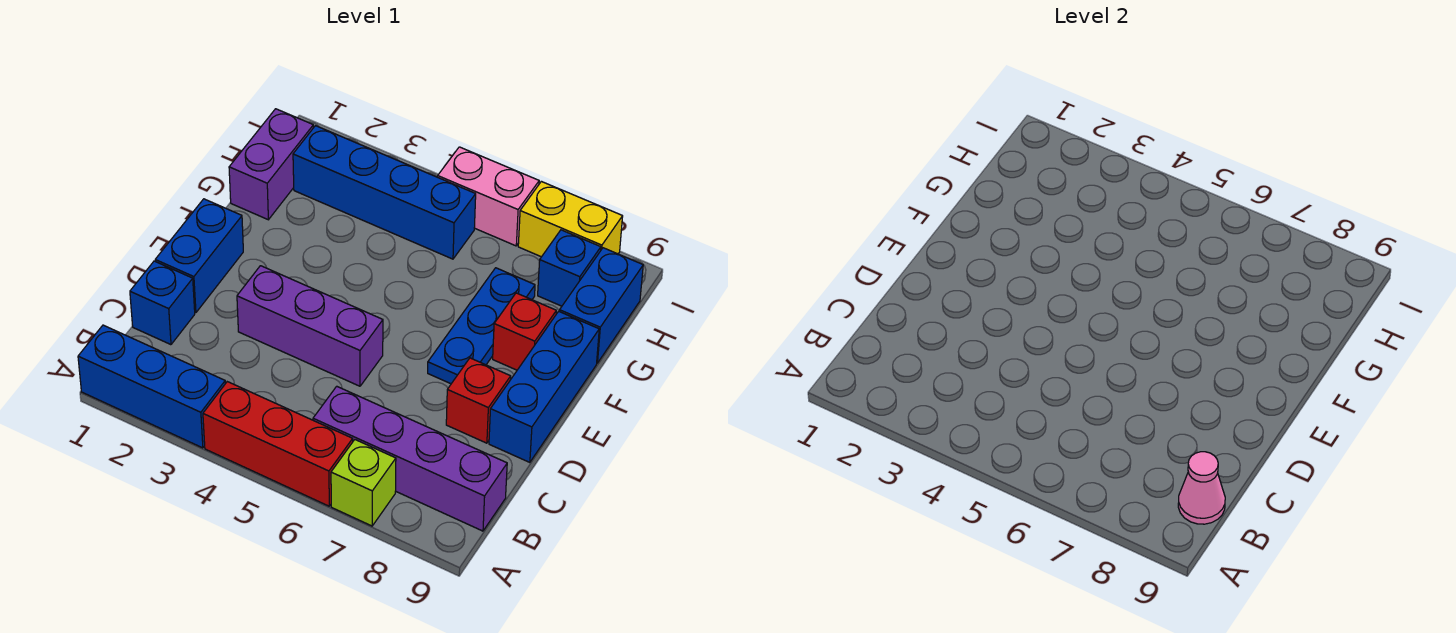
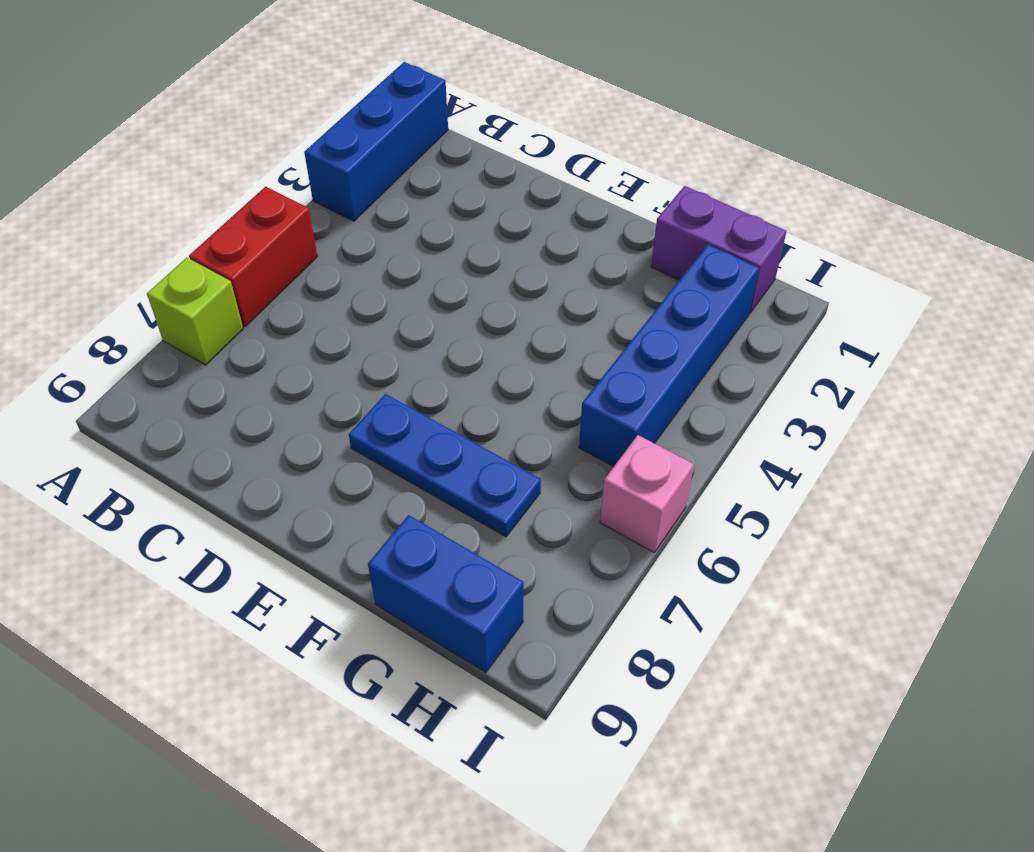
red brick A5:A6 level 1 -> red brick A4:A6 level 1
pink brick I6 level 1 -> pink brick I5:I6 level 1
none -> purple brick B6:B9 level 1
none -> blue brick C1 level 1
none -> blue brick D1:E1 level 1

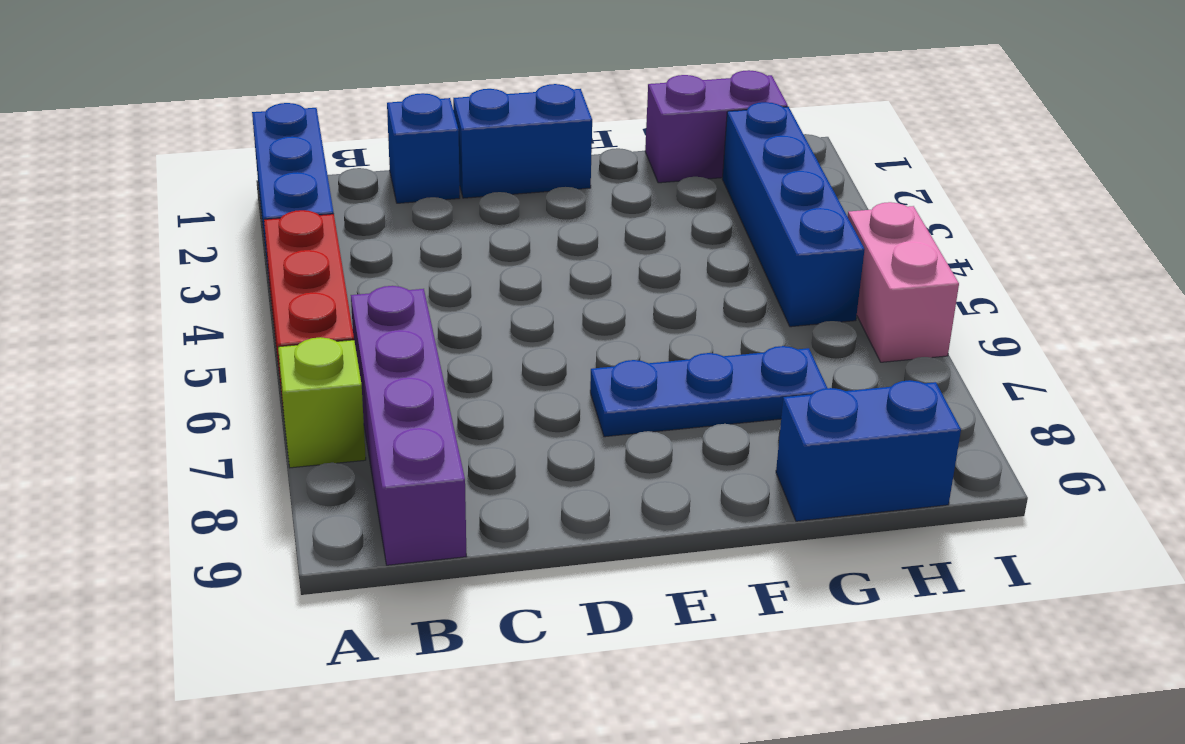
none -> purple brick D3:D5 level 1
none -> red brick D8 level 1
none -> blue brick D9:F9 level 1

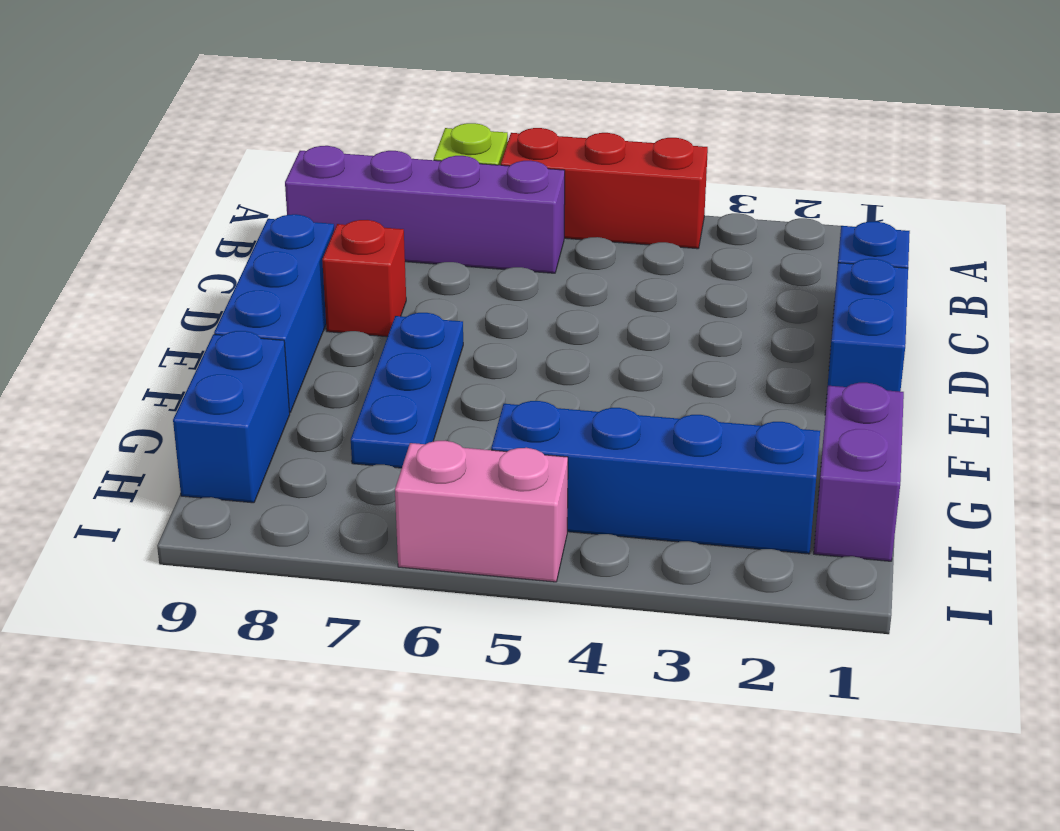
none -> blue brick A1:A3 level 1
none -> purple brick D3:D5 level 1
none -> red brick F8 level 1

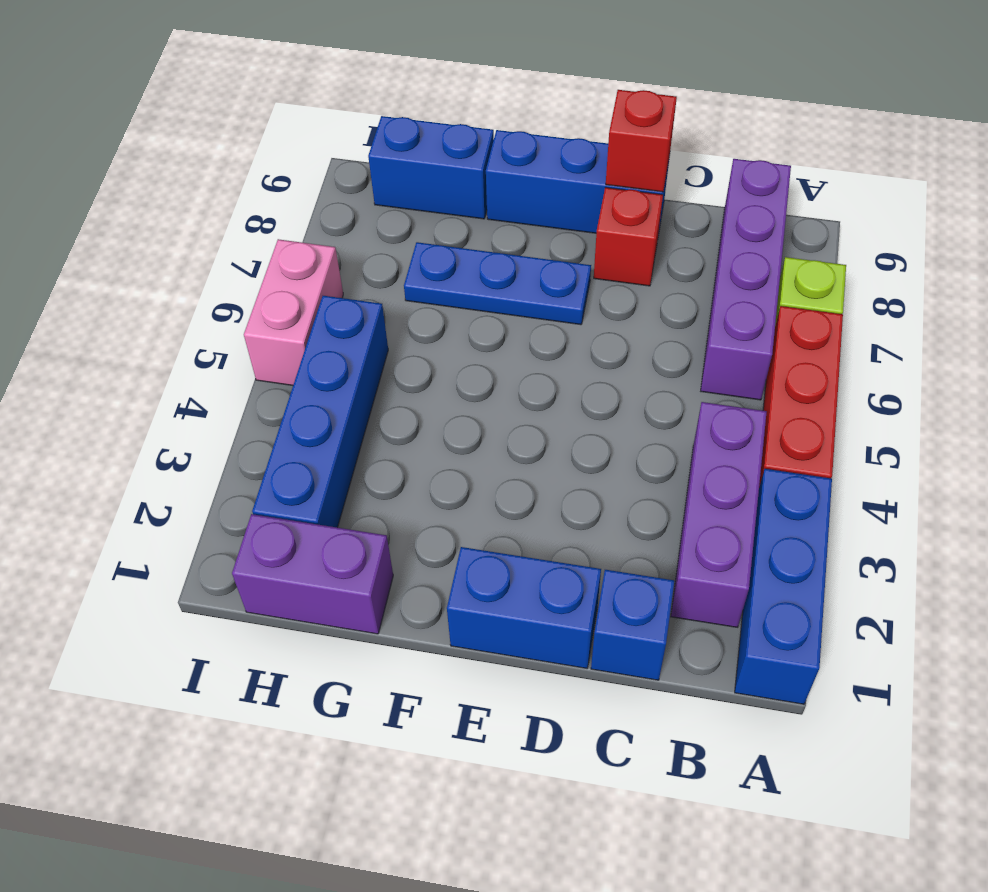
purple brick B2:B4 level 1 -> purple brick D3:D5 level 1
red brick D9 level 2 -> red brick F8 level 1
none -> blue brick H8 level 1
none -> yellow brick I7:I8 level 1
none -> pink cone B9 level 2

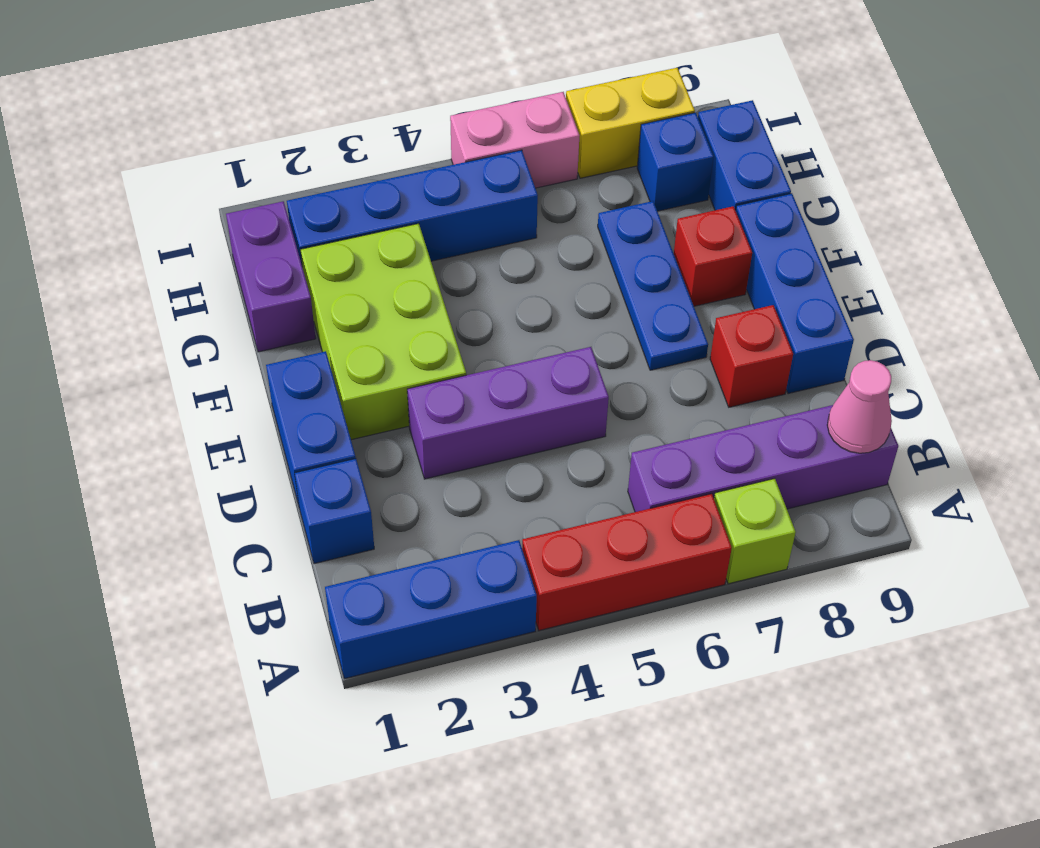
lime brick E2:G3 level 1 -> none

